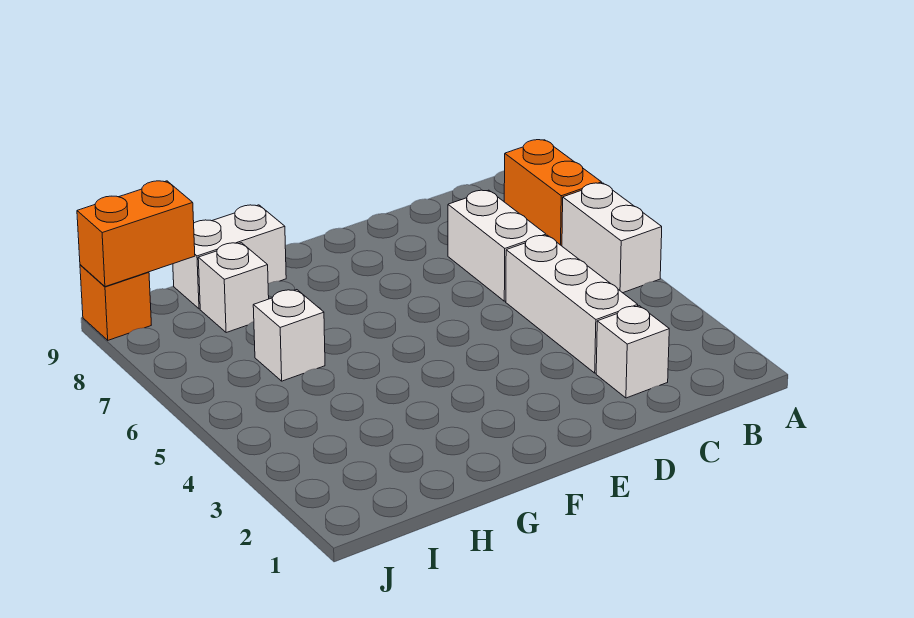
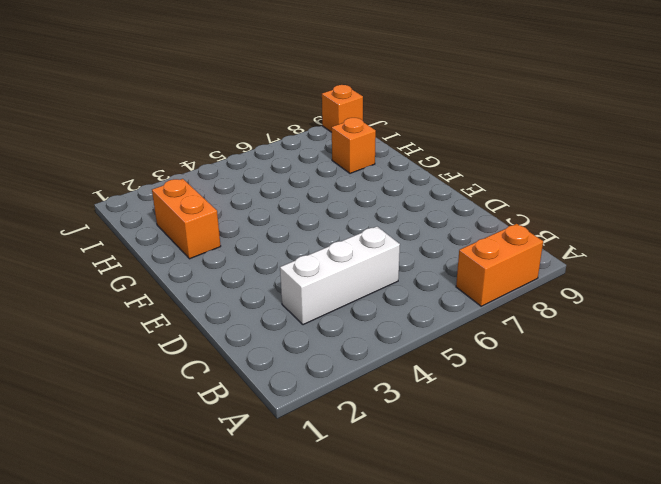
orange brick G2:H2 level 1 -> orange brick I9:J9 level 2
orange brick H8 level 1 -> white brick H8 level 1
none -> white brick A5:A6 level 1
none -> white brick C2 level 1

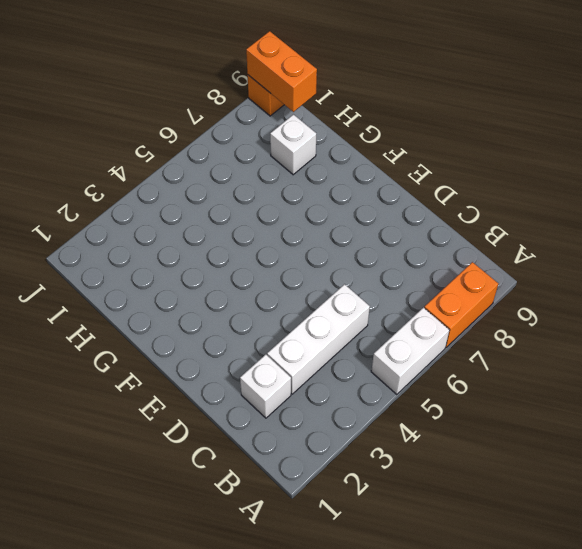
none -> white brick C6:C7 level 1
none -> white brick G9:H9 level 1

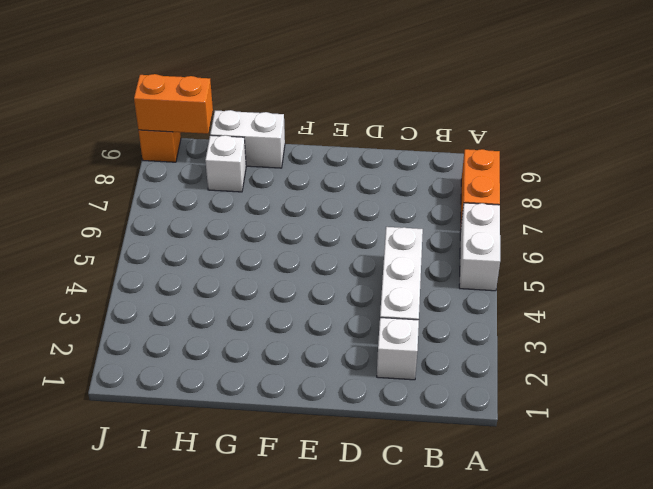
none -> white brick C6:C7 level 1
none -> white brick H6 level 1

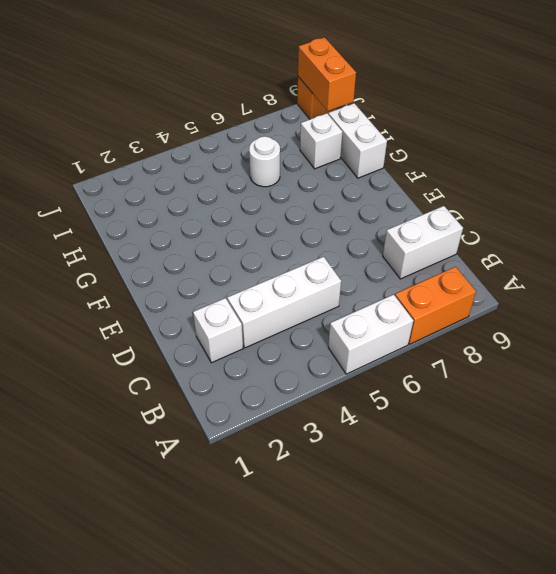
white brick C8:C9 level 1 -> white brick C6:C7 level 1
white round brick H6 level 1 -> white brick H6 level 1

